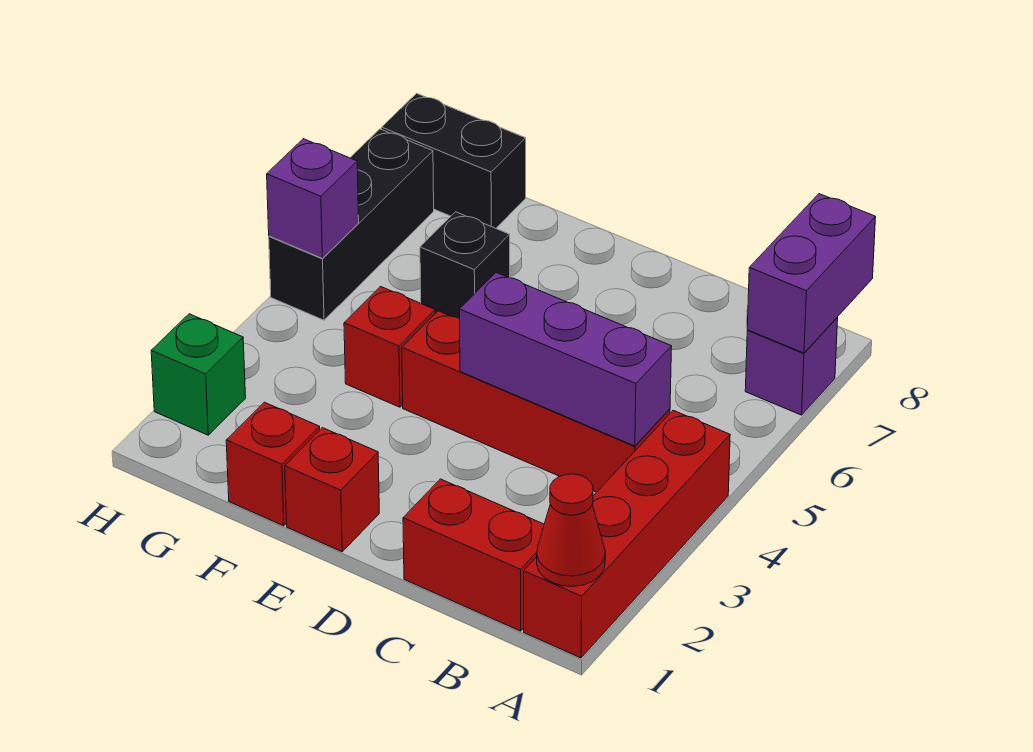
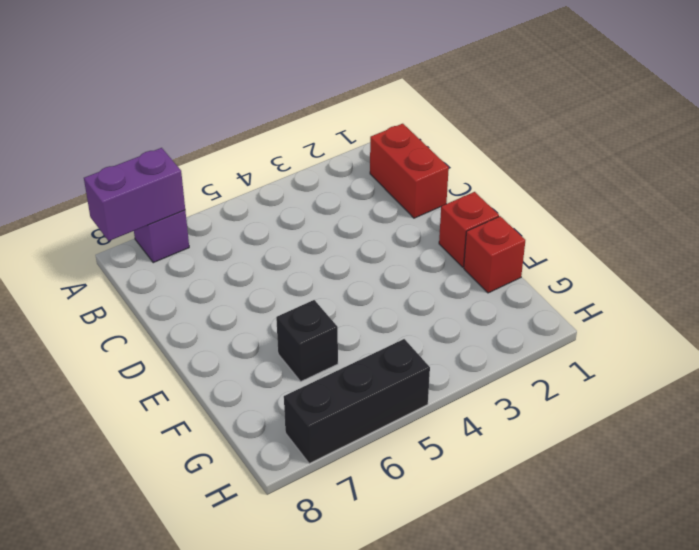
none -> red brick A1:A4 level 1
none -> red brick B4:E4 level 1
none -> red brick F4 level 1

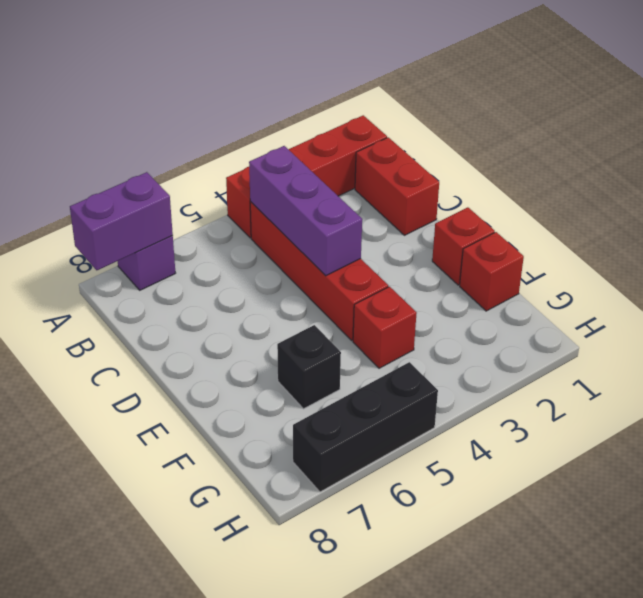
none -> black brick G8:H8 level 1
none -> green brick H2 level 1
none -> red cone A1 level 2

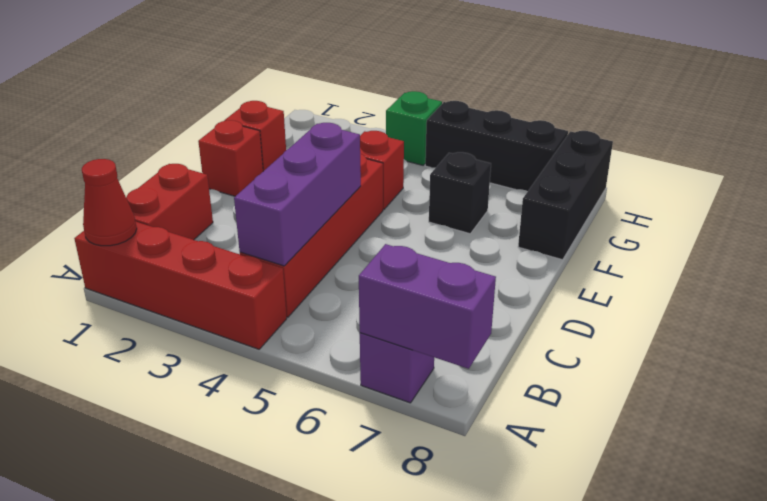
black brick F8:H8 level 1 -> black brick G8:H8 level 1
green brick H4 level 1 -> green brick H2 level 1
none -> purple brick H5 level 2

